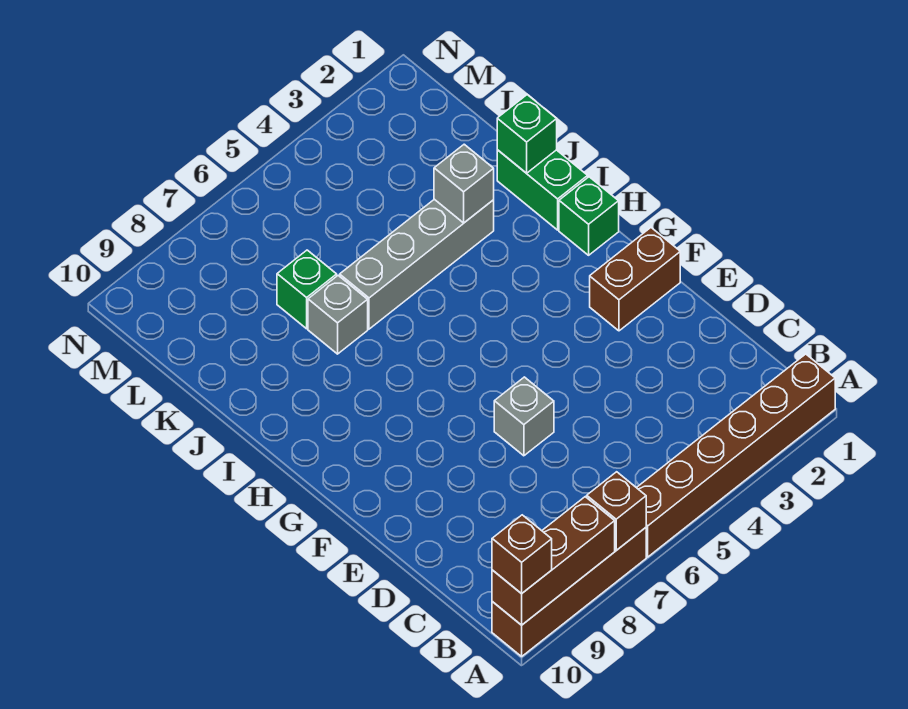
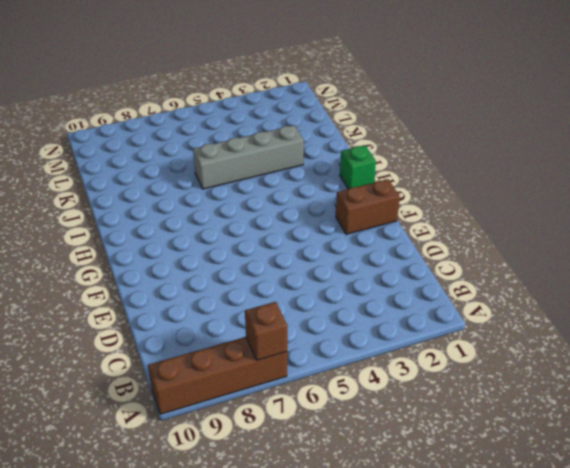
none -> brown brick A1:A6 level 1
none -> grey brick E6 level 1
none -> green brick I1:J1 level 1

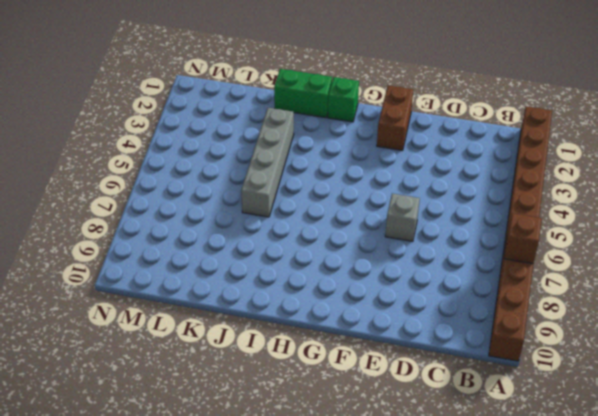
none -> grey brick J7 level 1
none -> green brick K7 level 1
none -> brown brick A8:A10 level 2

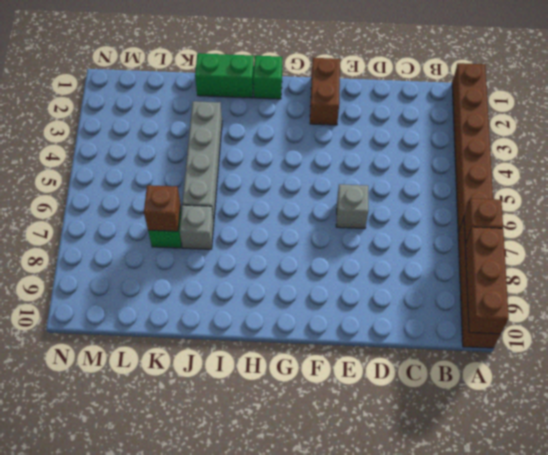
brown brick K7 level 2 -> brown brick A10 level 3
none -> green brick J1 level 2
none -> grey brick J3 level 2

